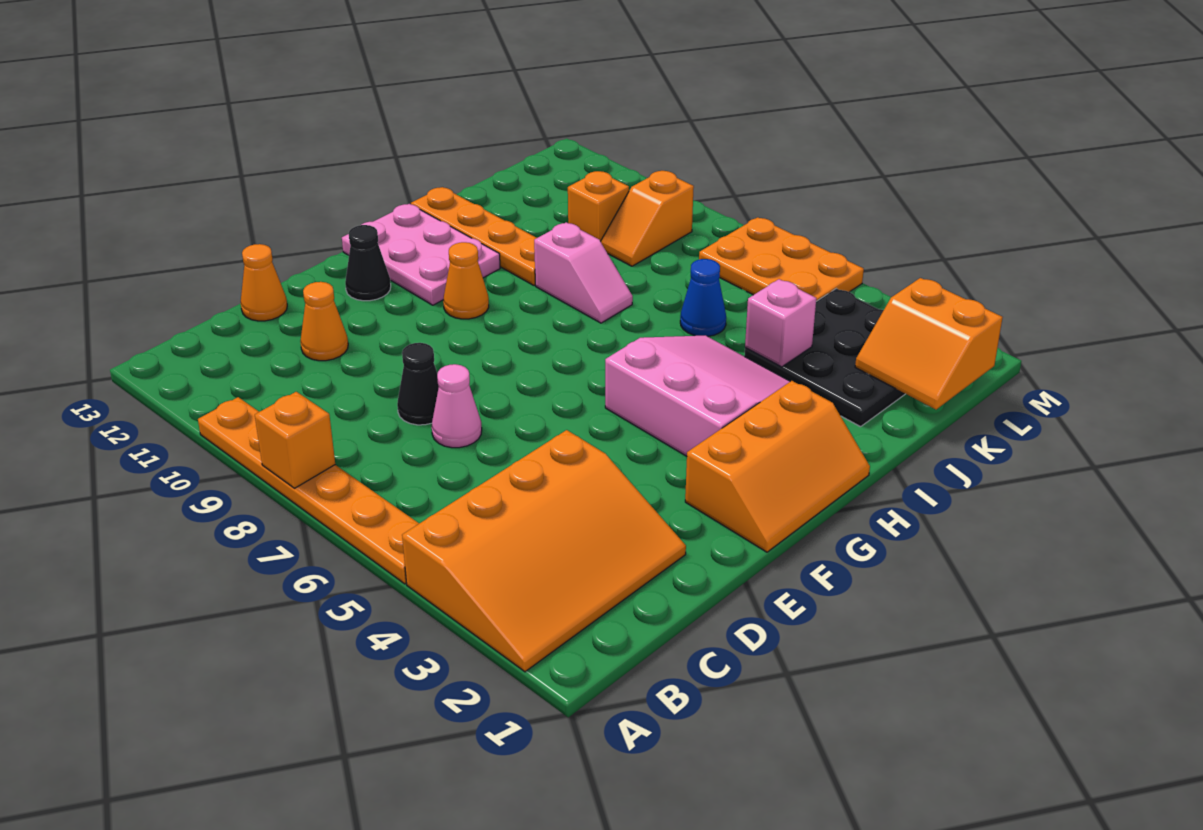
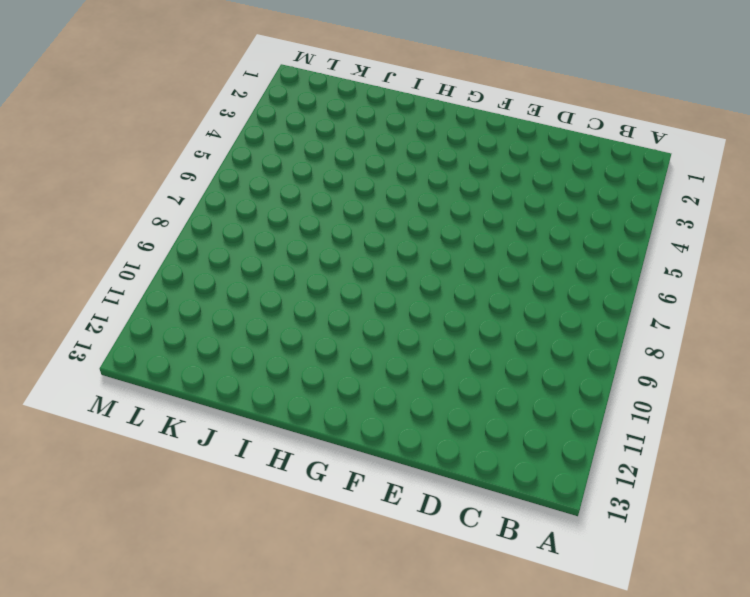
none -> orange slope A2:D4 level 1 top 4
none -> orange plate A5:A10 level 1
none -> pink cone D7 level 1

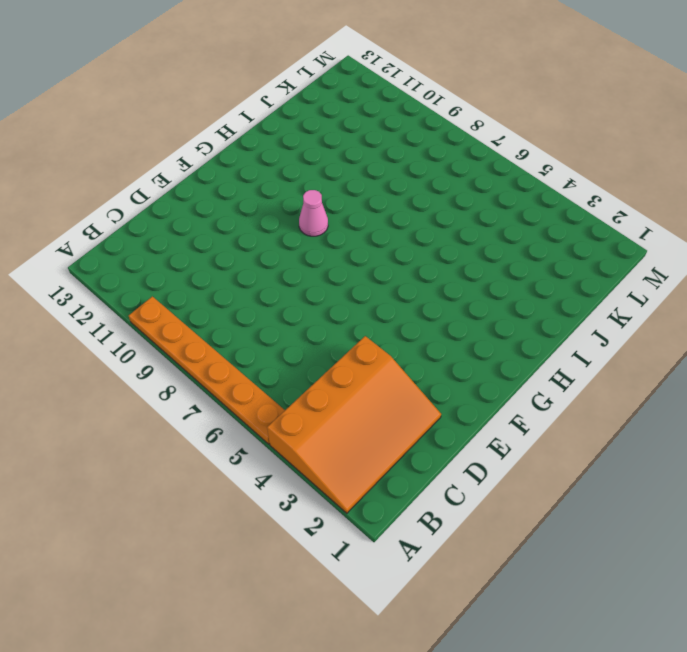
pink cone G9 level 1 -> pink cone D7 level 1
none -> black cone D8 level 1
none -> orange cone D11 level 1
none -> orange cone D13 level 1

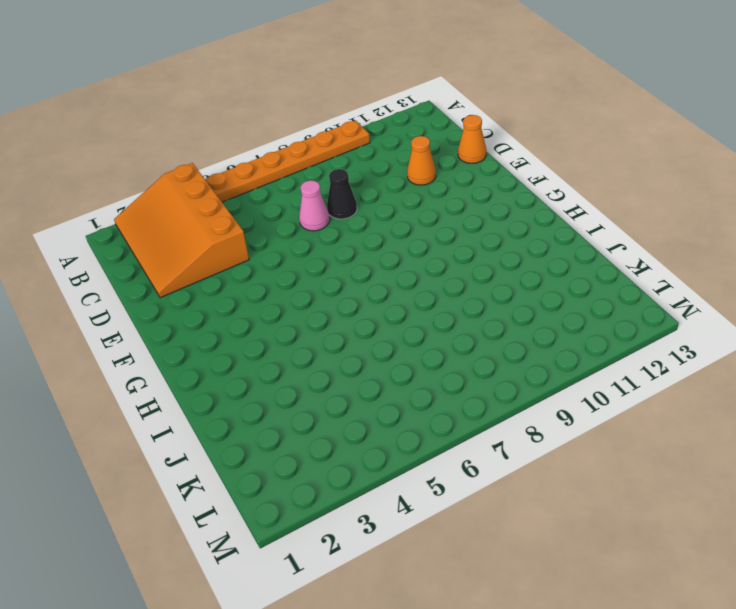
none -> orange slope F1:H2 level 1 top 2
none -> black cone F12 level 1
none -> pink slope G3:I5 level 1 top G

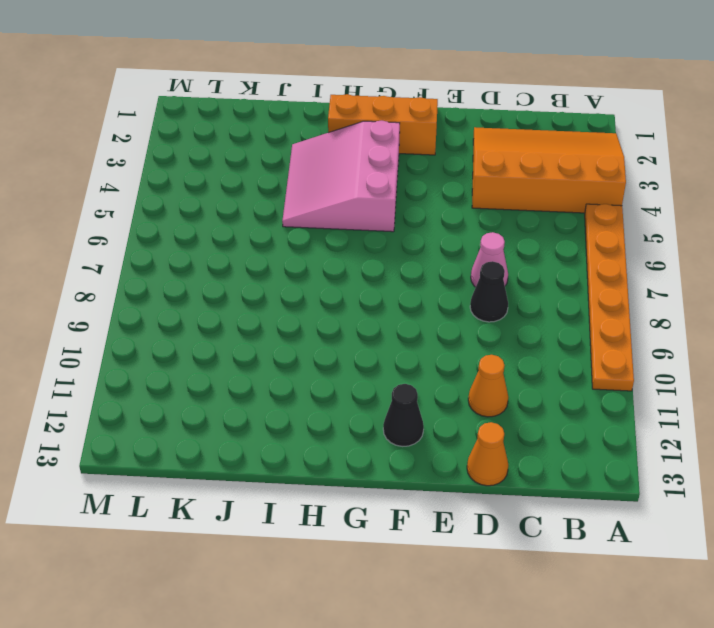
none -> orange cone G10 level 1
none -> pink plate G11:H13 level 1
none -> pink slope I8:I9 level 1 top 9

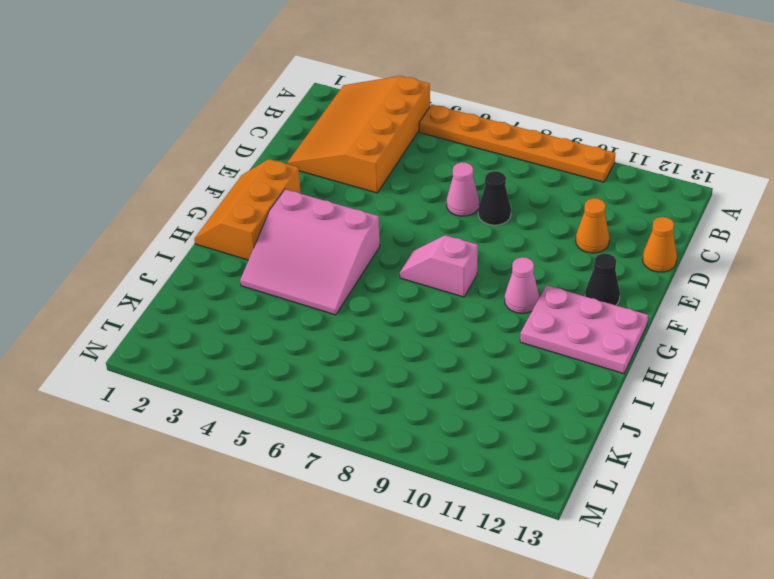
pink slope G7:G8 level 1 top 8 -> pink slope I8:I9 level 1 top 9
pink cone G10 level 1 -> orange cone G10 level 1
none -> orange plate I10:I13 level 1
none -> black plate J2:L4 level 1
none -> blue cone J6 level 1

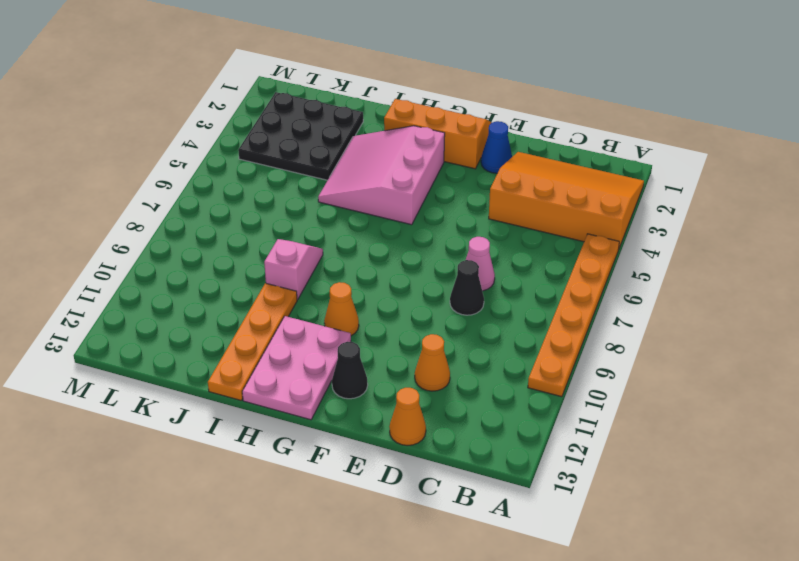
blue cone E2 level 1 -> blue cone J6 level 1
none -> orange slope K9:L9 level 1 top L
none -> orange brick K10 level 1
none -> orange plate L5:M7 level 1

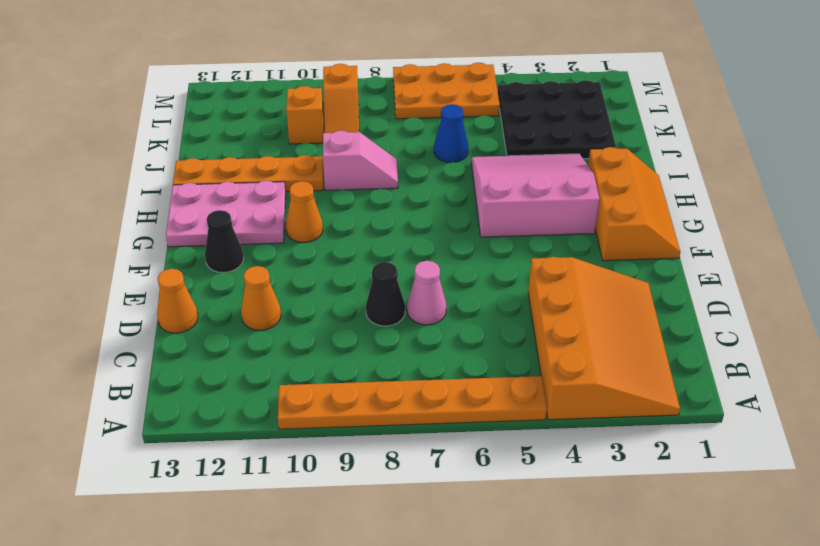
none -> orange brick A8 level 2
none -> pink brick J4 level 2
none -> orange slope K1:L2 level 2 top L

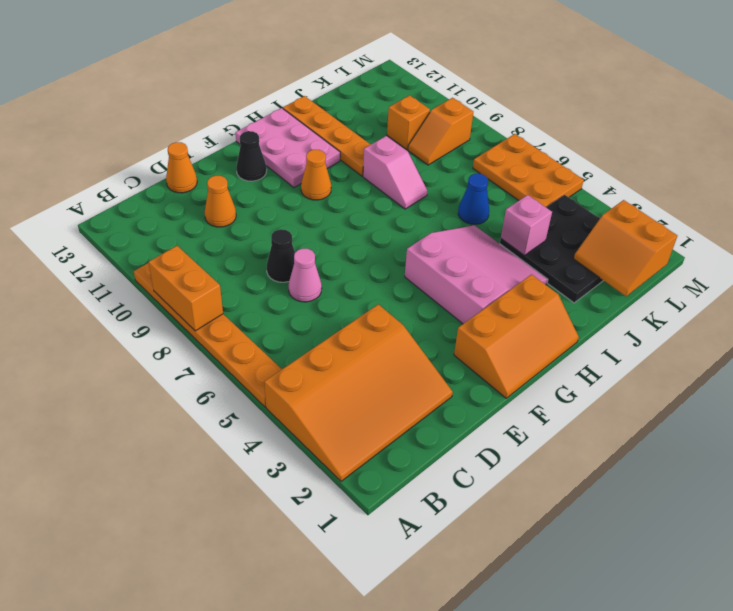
orange brick A8:A9 level 2 -> orange brick A8 level 2

